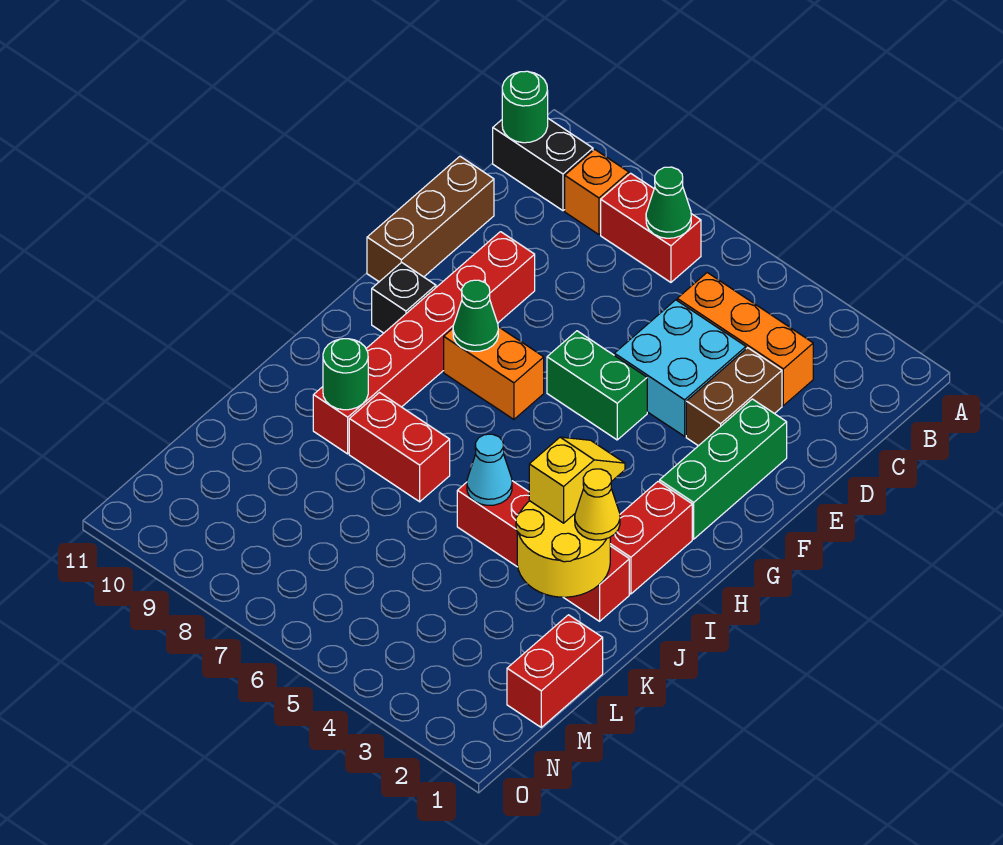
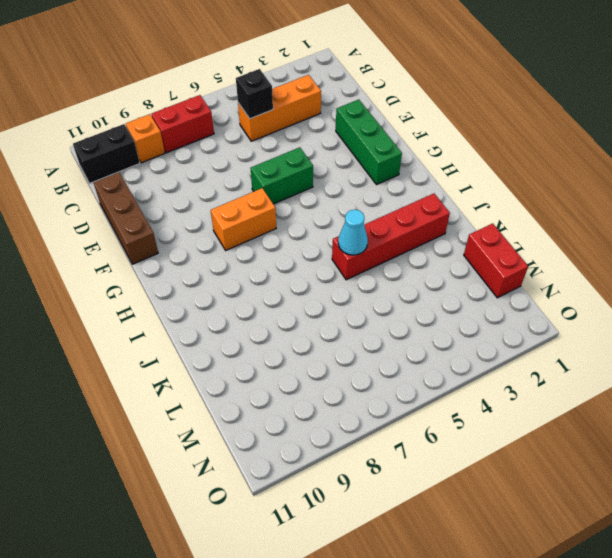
black brick C5 level 2 -> black brick G10 level 1
none -> brown brick D3:E3 level 1
none -> cyan brick D4:E5 level 1
none -> red brick E9:J9 level 1

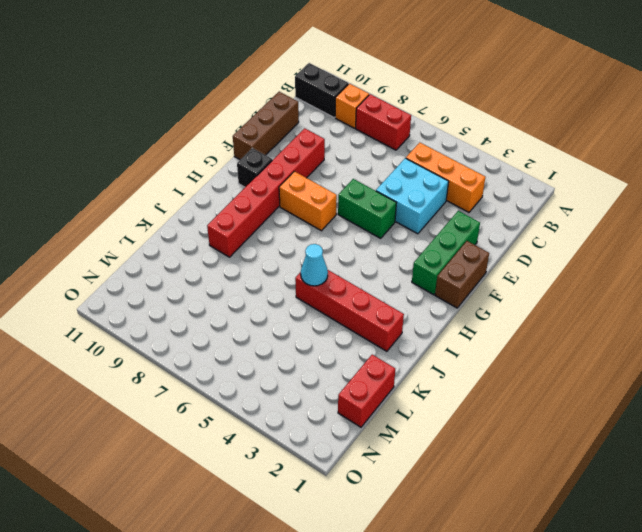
brown brick F1:G1 level 1 -> brown brick D3:E3 level 1
none -> red brick H2:I2 level 1
none -> red brick J7:J8 level 1
none -> green cone B7 level 2

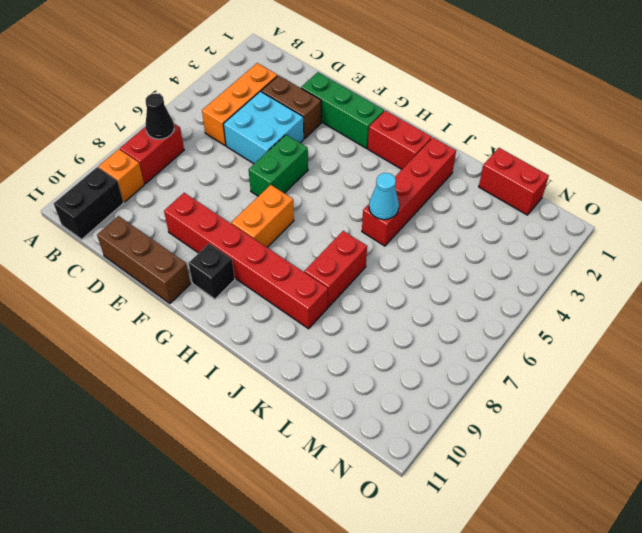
black cone B7 level 2 -> green cone B7 level 2
none -> green round brick B11 level 2
none -> green cone G8 level 2
none -> yellow round brick J2:K3 level 2

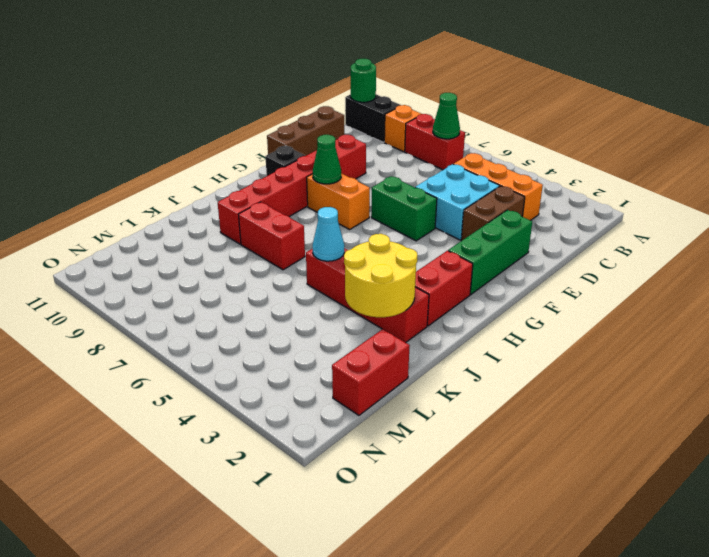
none -> green round brick J9 level 2
none -> yellow slope I3:J3 level 3 top J
none -> yellow cone J2 level 3

